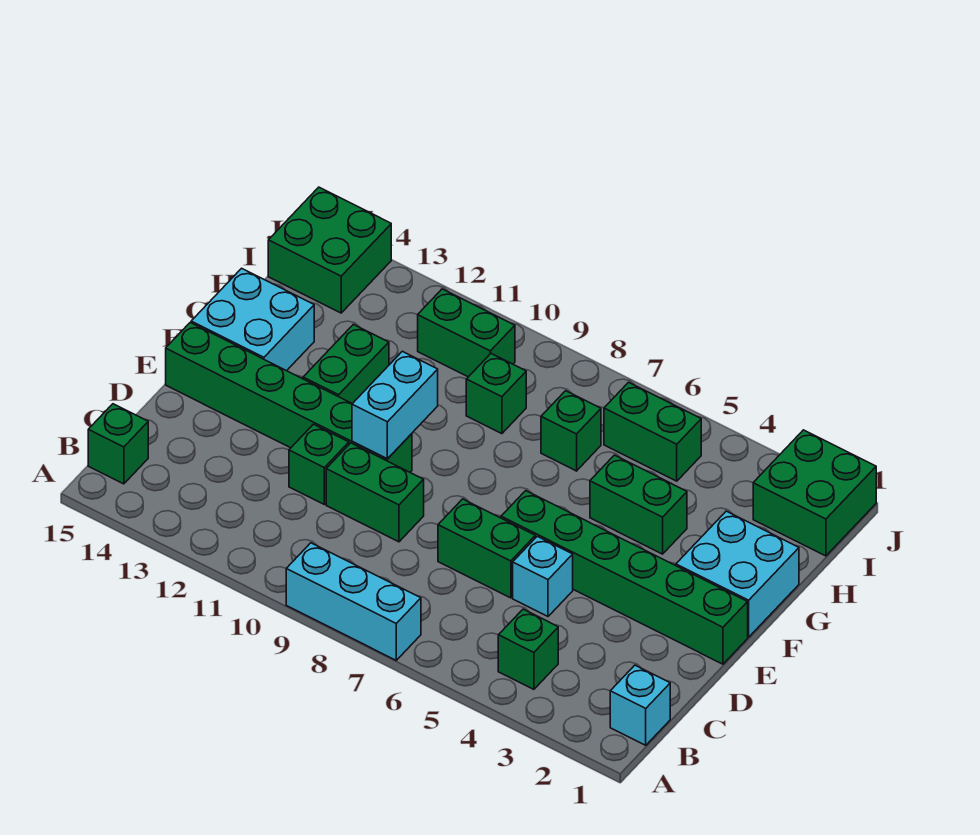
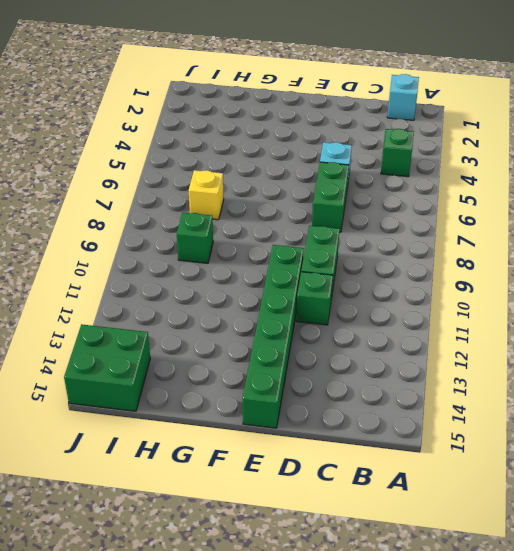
yellow brick H7 level 1 -> green brick H7 level 1
none -> cyan brick A7:A9 level 1
none -> green brick B15 level 1
none -> green brick E1:E6 level 1

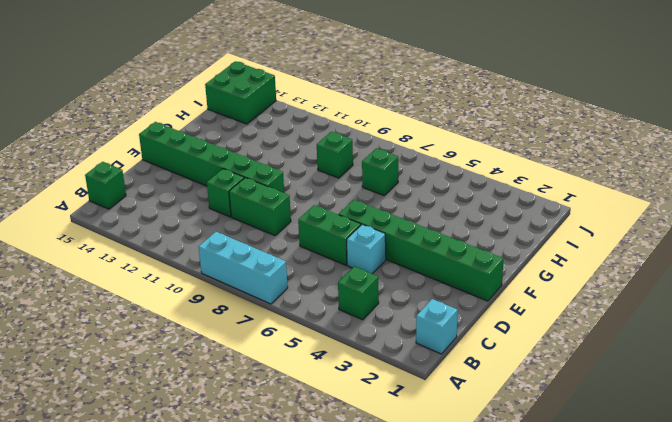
none -> cyan brick F1:G2 level 1
none -> green brick F12:G12 level 1
none -> cyan brick F14:G15 level 1

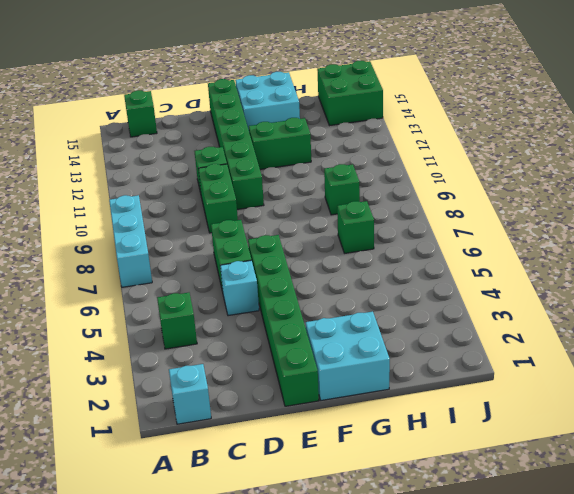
none -> green brick G4:G5 level 1
none -> green brick I1:J2 level 1
none -> green brick I5:I6 level 1

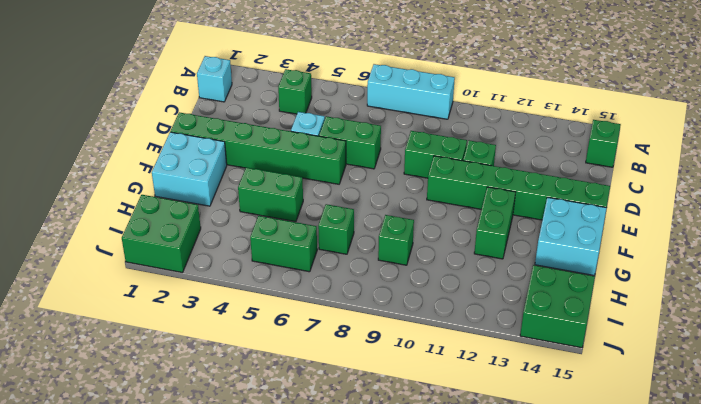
none -> green brick I10:I11 level 1
none -> cyan brick E10:F10 level 2

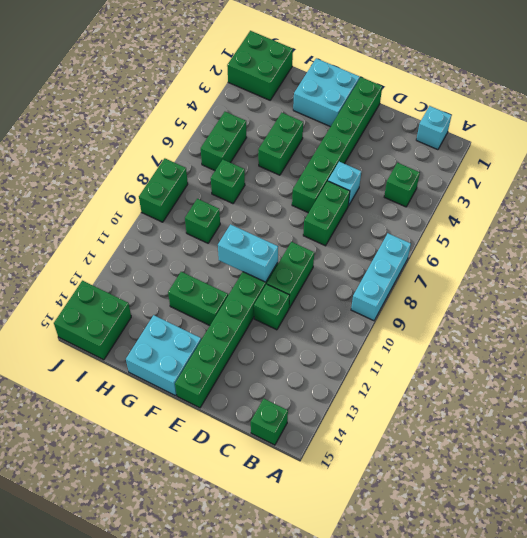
green brick J8:J9 level 1 -> green brick I10:I11 level 1

